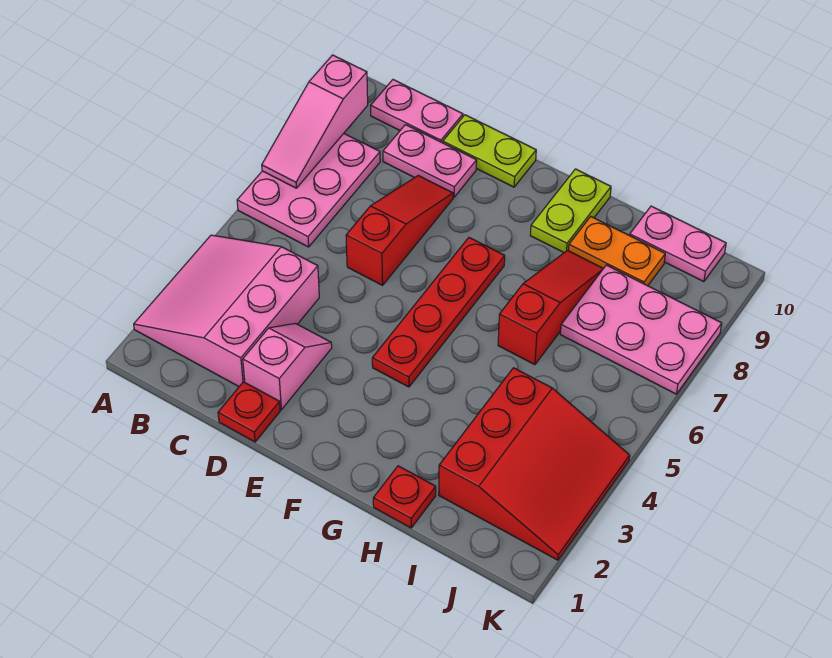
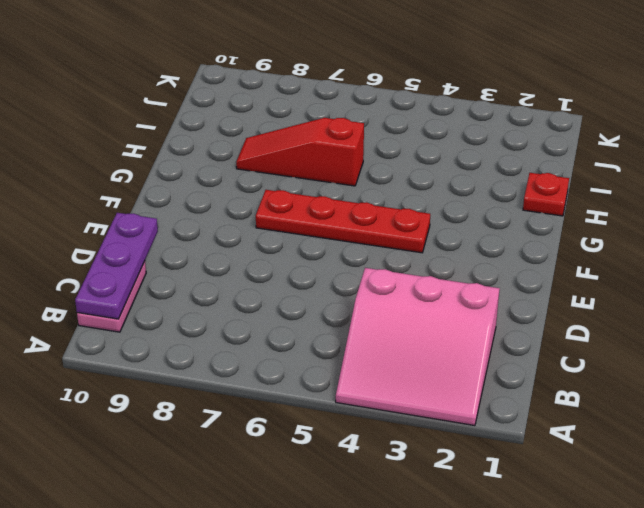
purple plate B10:D10 level 2 -> none
none -> pink plate A6:B8 level 1
none -> pink plate C9:D9 level 1
none -> red plate D1 level 1

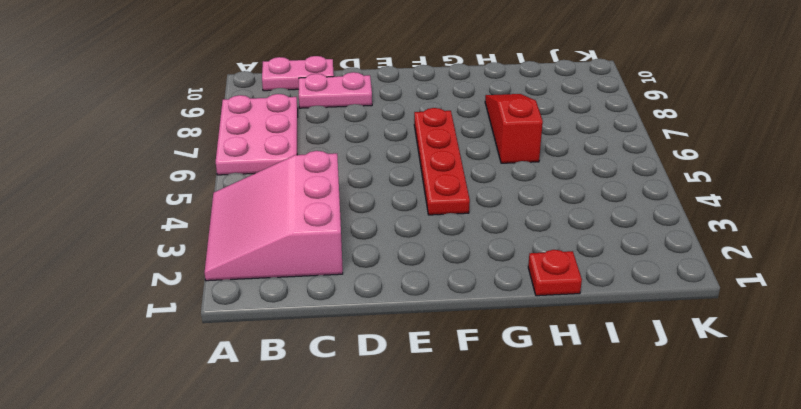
none -> red plate D1 level 1
none -> pink slope D2:D3 level 1 top 2
none -> red slope D6:D8 level 1 top 6

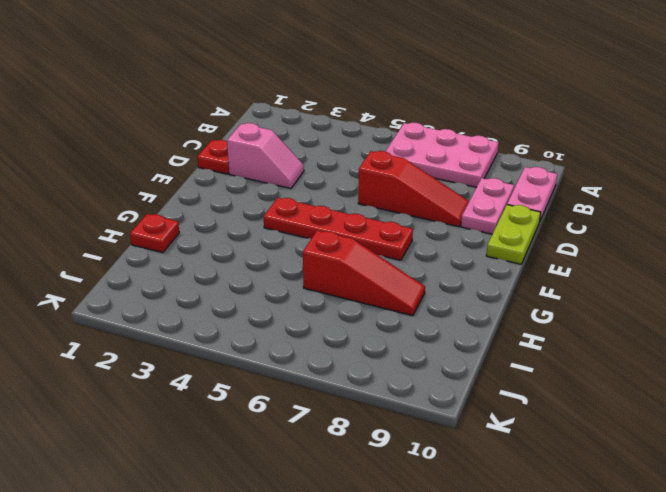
none -> pink slope A2:C4 level 1 top C
none -> lime plate G9:G10 level 1
none -> orange plate H9:I9 level 1

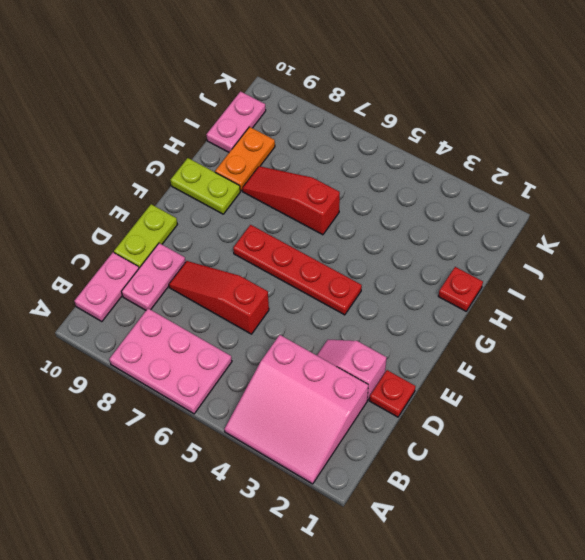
none -> red slope I2:K4 level 1 top I
none -> pink plate I7:K8 level 1
none -> pink slope A7:A9 level 2 top 9

